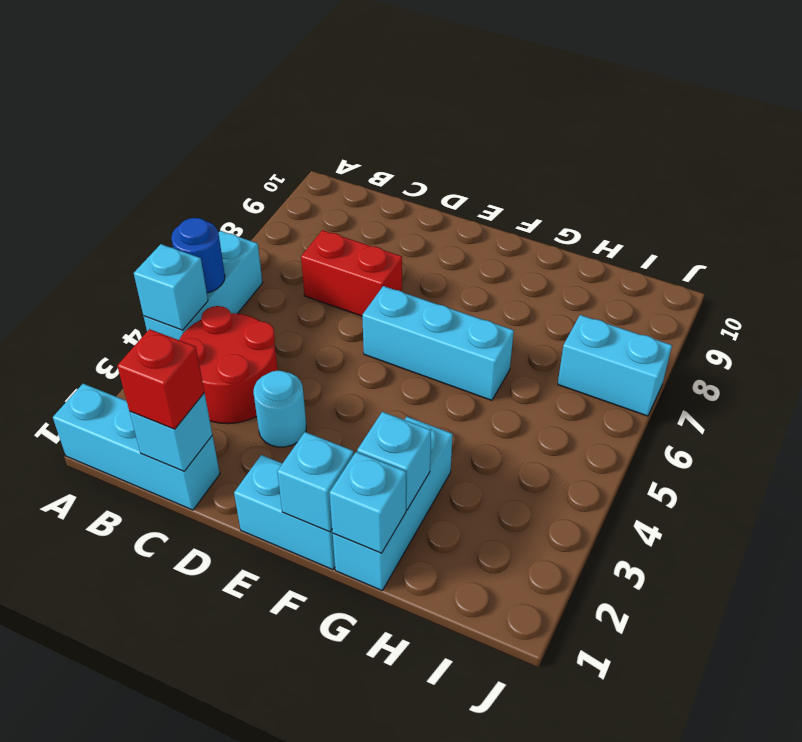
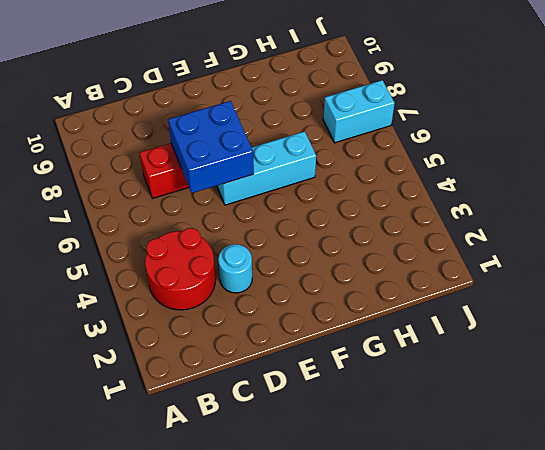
blue brick D6:E7 level 2 -> none
none -> cyan brick A1:C1 level 1
none -> cyan brick A4:A6 level 1
none -> cyan brick E1:F1 level 1

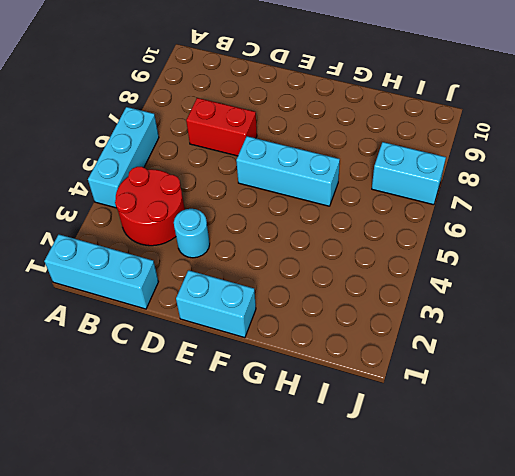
none -> cyan brick G1:G3 level 1
none -> cyan brick A4 level 2
none -> blue round brick A5 level 2

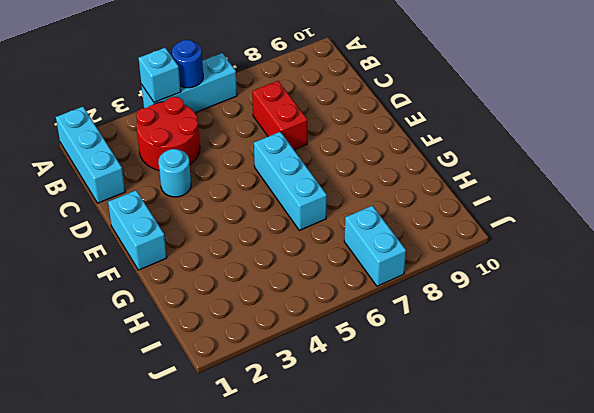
none -> cyan brick G1:G3 level 1
none -> cyan brick C1 level 2
none -> cyan brick F1 level 2

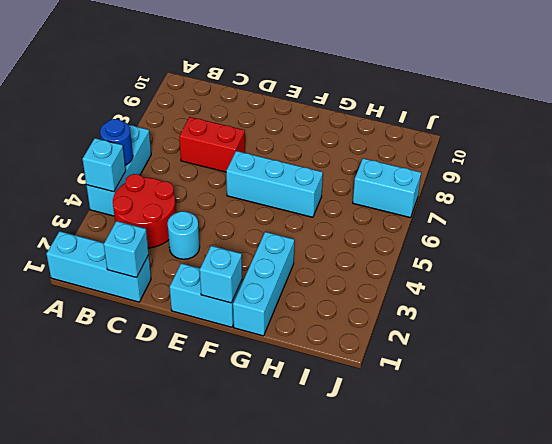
none -> cyan brick G1 level 2
none -> cyan brick G2 level 2
none -> red brick C1 level 3

